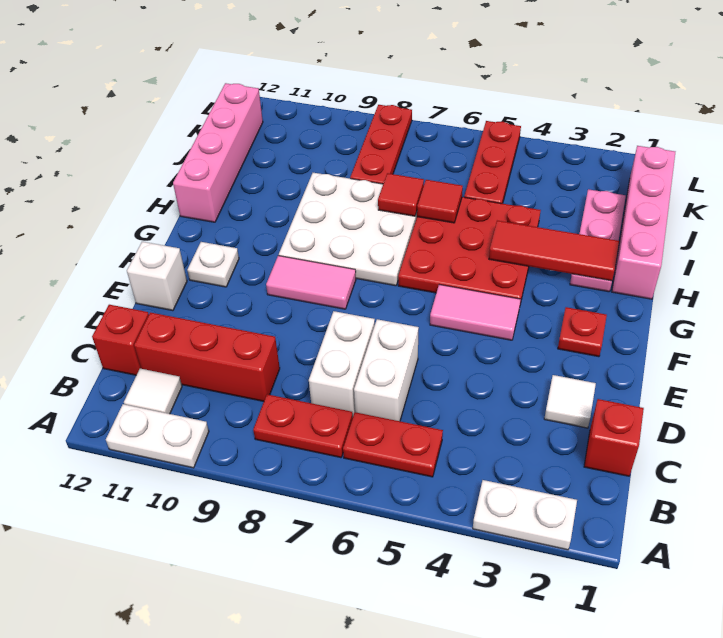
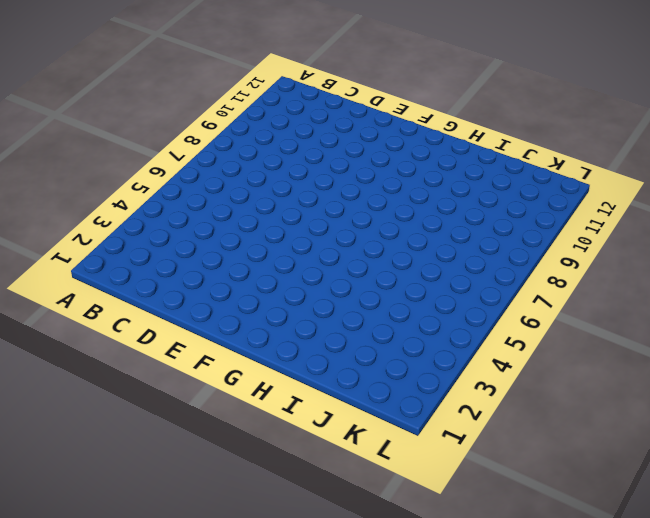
none -> white plate A2:A3 level 1
none -> white plate A10:A11 level 1
none -> red plate B5:B6 level 1

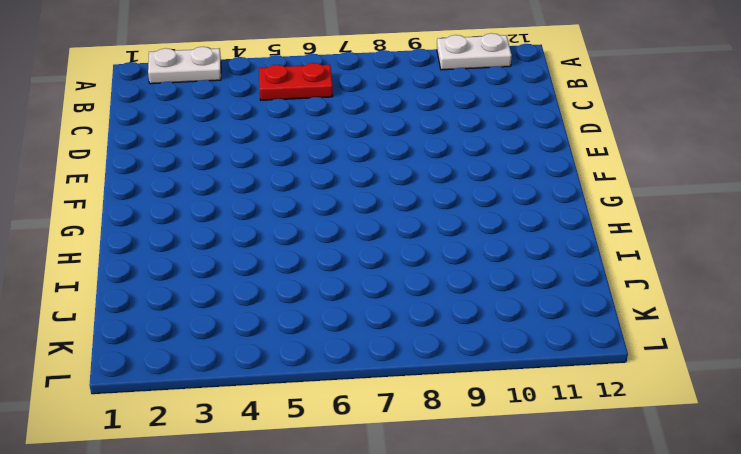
none -> red plate B7:B8 level 1
none -> white tile B11 level 1
none -> red brick C1 level 1

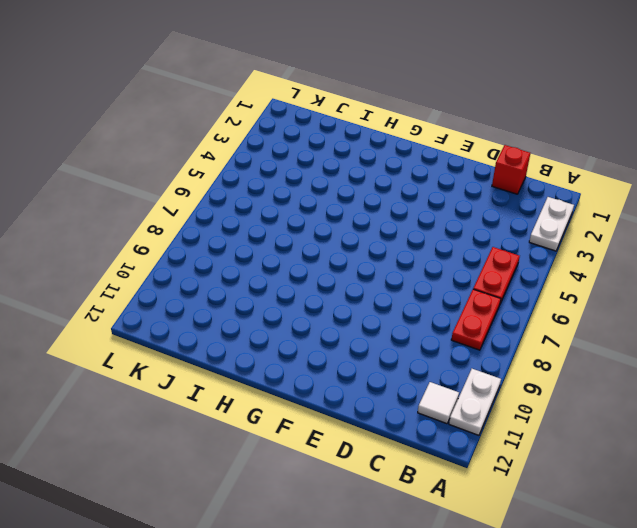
none -> white brick C6:D6 level 1
none -> white brick C7:D7 level 1
none -> red brick C9:C11 level 1

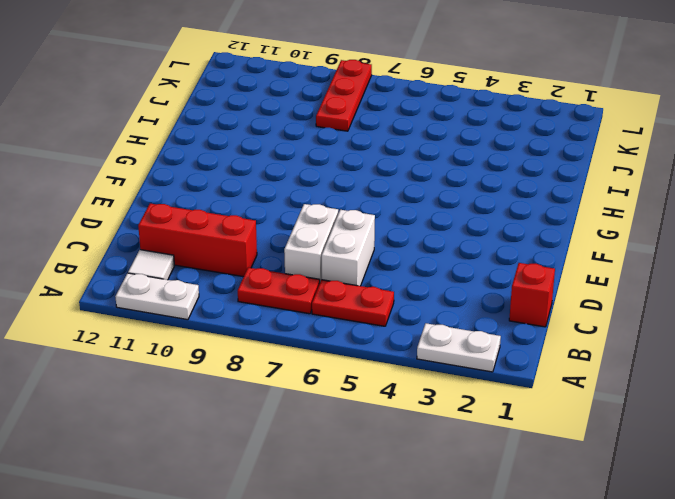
none -> red brick C12 level 1
none -> white tile D2 level 1
none -> white brick E12 level 1

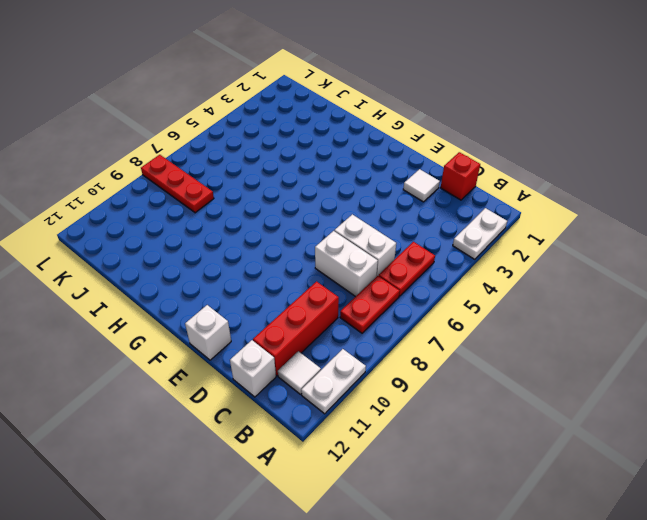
white brick C12 level 1 -> red brick C12 level 1
none -> red plate F2 level 1
none -> pink tile F4:F5 level 1
none -> pink tile F8:F9 level 1

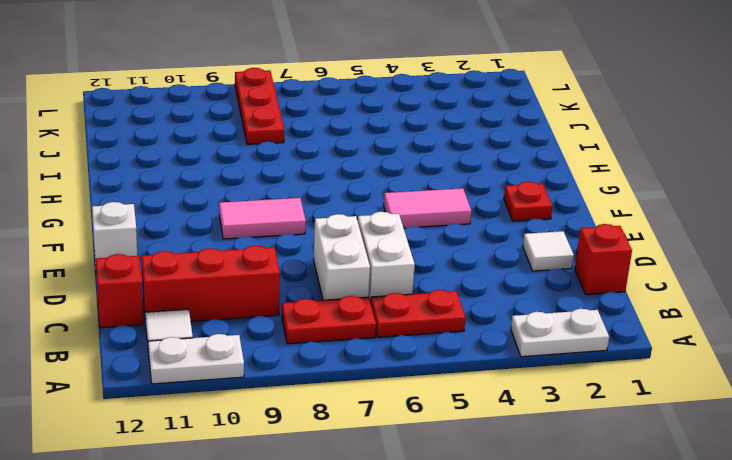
none -> white plate F11 level 1
none -> red plate G4:I6 level 1
none -> white plate G7:I9 level 1

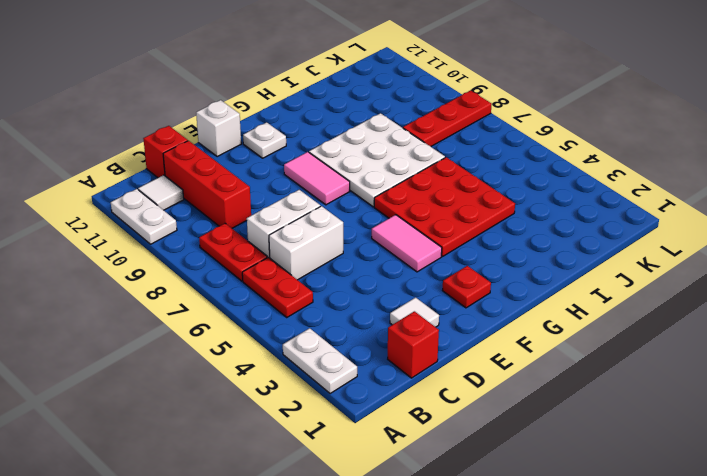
none -> pink brick H1:K1 level 1
none -> pink plate H2:J2 level 1
none -> pink brick H12:K12 level 1

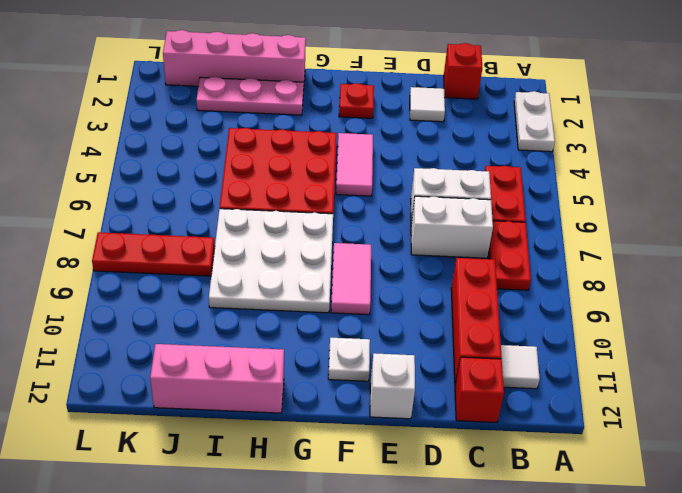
pink brick H12:J12 level 1 -> pink brick H12:K12 level 1
none -> white plate A10:A11 level 1
none -> red plate J5:L5 level 1
none -> red tile H2:H4 level 2

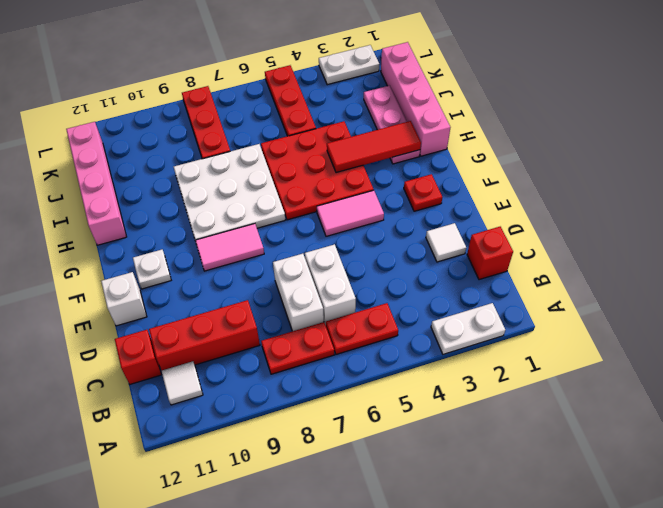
white plate L2:L3 level 1 -> white plate A10:A11 level 1
none -> red tile I6 level 2
none -> red tile I7 level 2

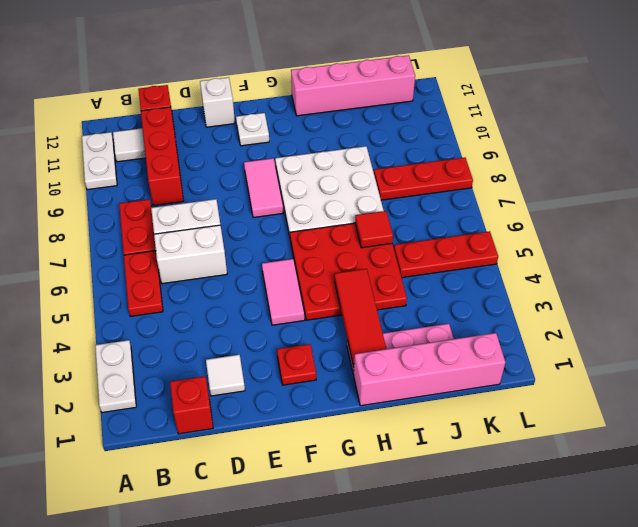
none -> red tile I7 level 2

